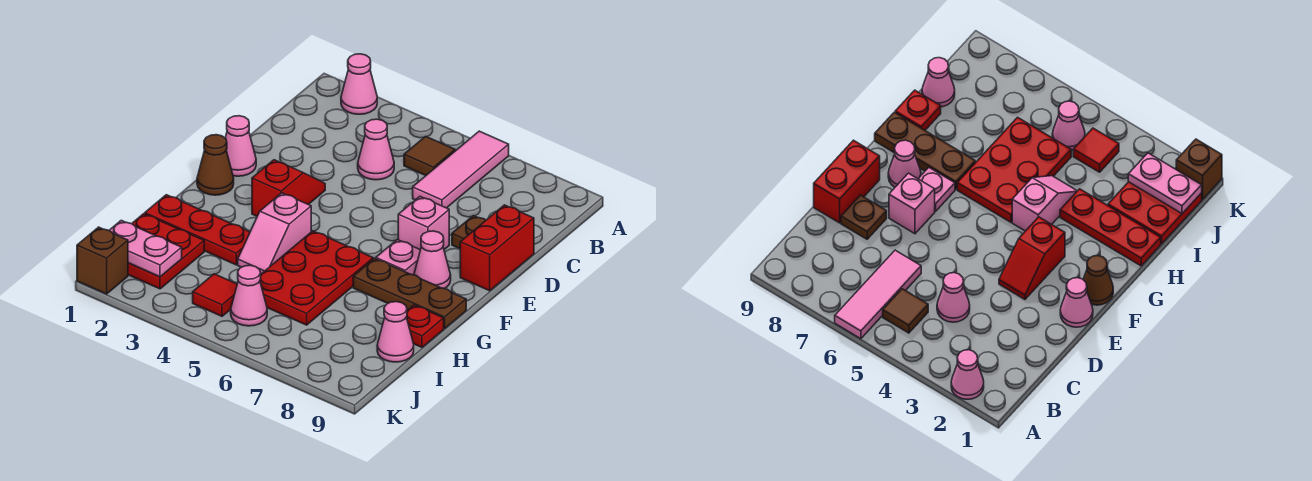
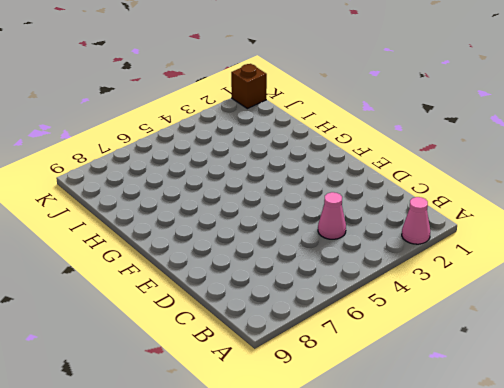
none -> pink tile A6:C6 level 1
none -> brown tile B5 level 1
none -> brown plate D8 level 1

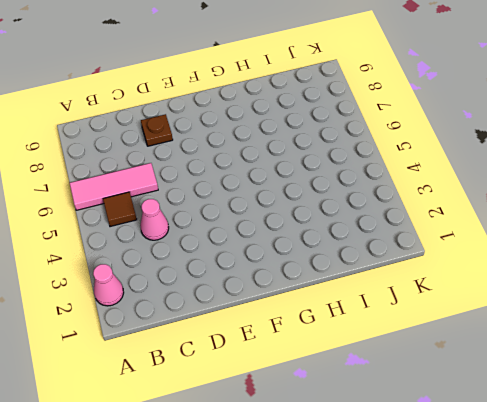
none -> red brick D9:E9 level 1
none -> pink cone E1 level 1
none -> red slope E3:F3 level 1 top F

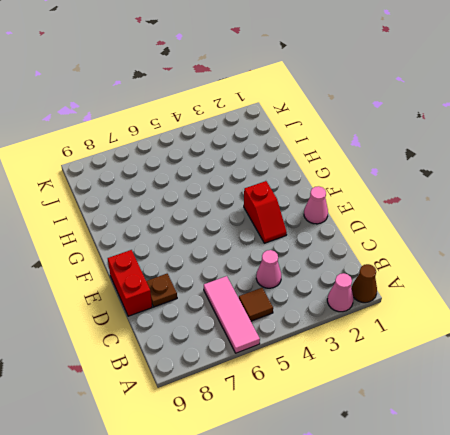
brown cone A1 level 1 -> brown cone F1 level 1
none -> pink brick E7 level 1
none -> pink plate F7 level 1
none -> pink cone F8 level 1

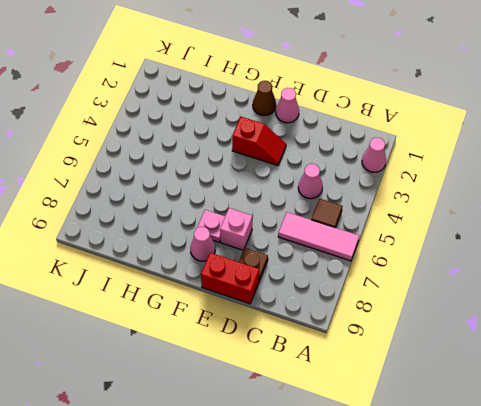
none -> pink slope G4:H4 level 1 top G
none -> red plate G5:I6 level 1
none -> brown plate G7:G9 level 1

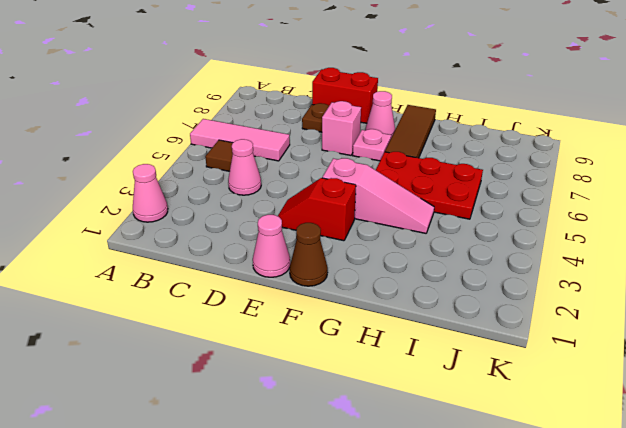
pink slope F4:H4 level 1 top F -> pink slope G4:H4 level 1 top G
brown tile G7:G9 level 1 -> brown plate G7:G9 level 1
none -> red plate H1:H3 level 1
none -> red plate H9 level 1
none -> red plate I1:J2 level 1

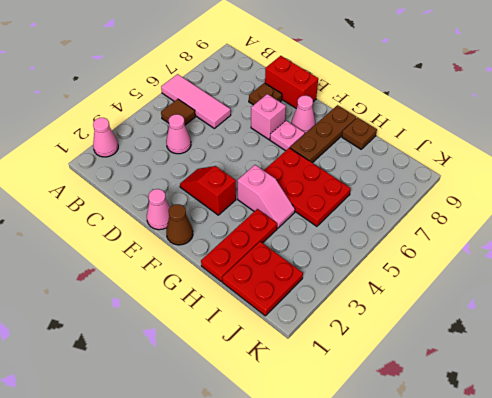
brown plate H9 level 1 -> red plate H9 level 1
none -> pink cone I9 level 1
none -> red tile J4 level 1
none -> pink cone J5 level 1

